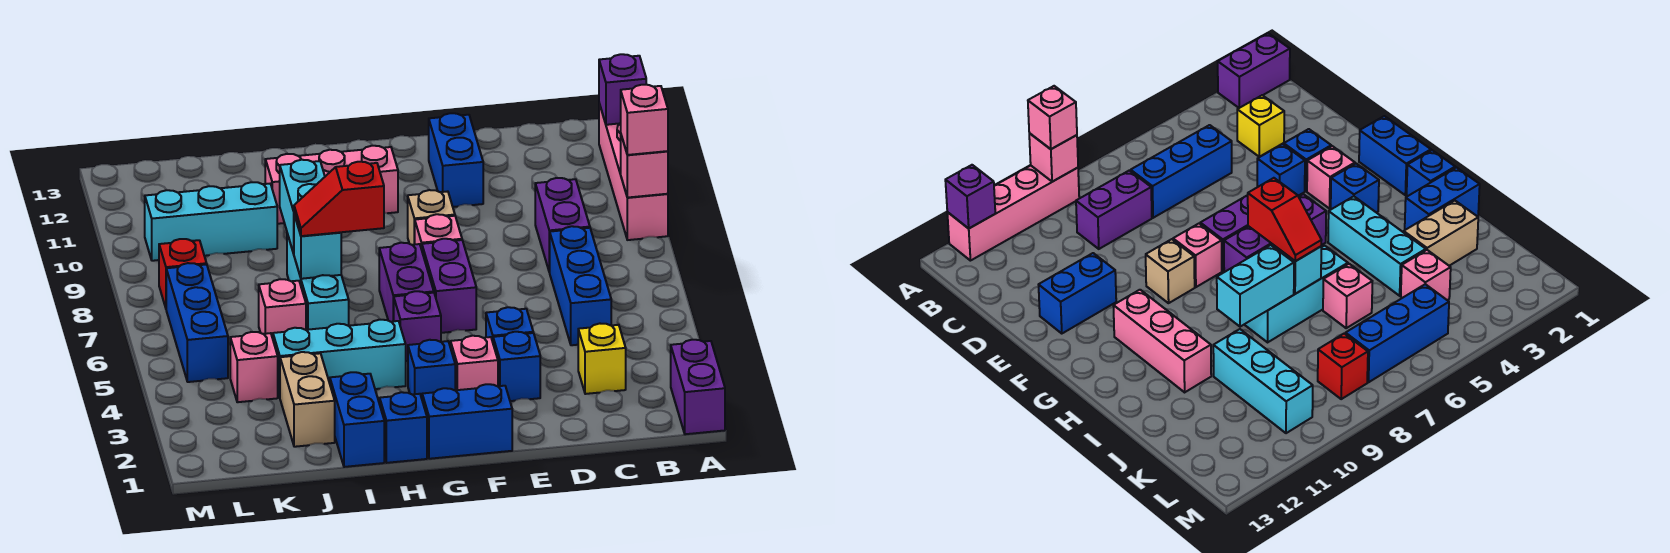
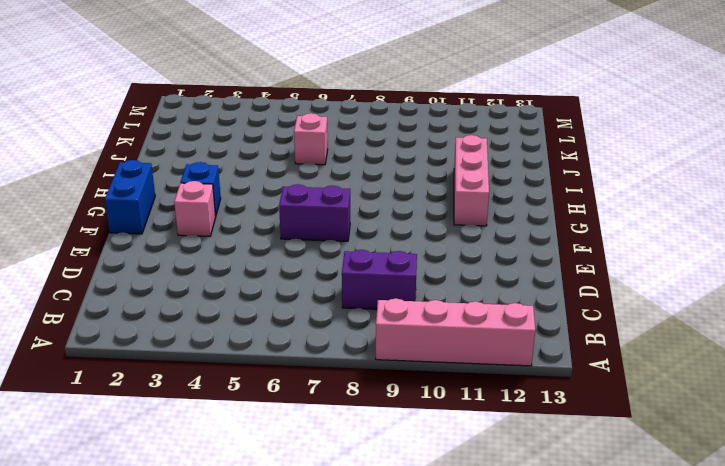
none -> purple brick A1:A2 level 1
none -> yellow brick C3 level 1
none -> blue brick C5:C7 level 1
none -> blue brick E3 level 1

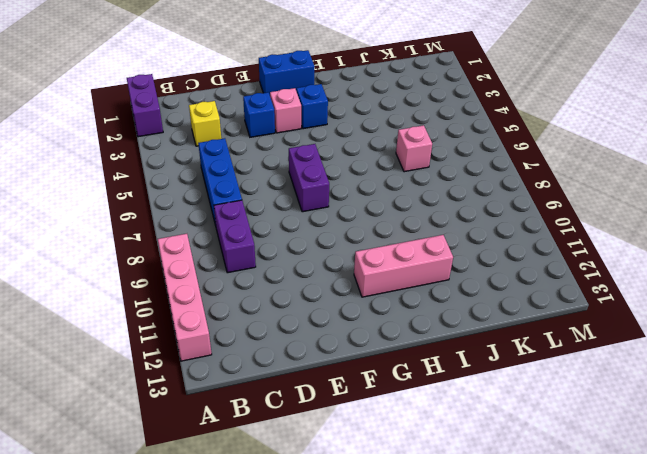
none -> blue brick E4 level 1
none -> blue brick E11:E12 level 1
none -> pink brick F8 level 1
none -> tan brick F9 level 1

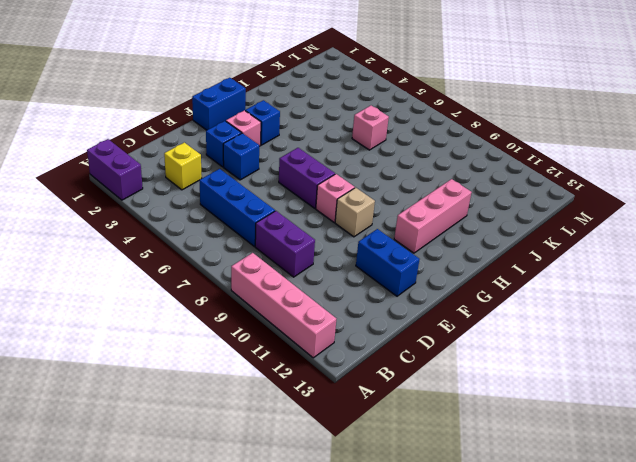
none -> purple brick G5 level 1
none -> purple brick G6:G7 level 1
none -> blue brick H1 level 1
none -> cyan brick H4:J4 level 1

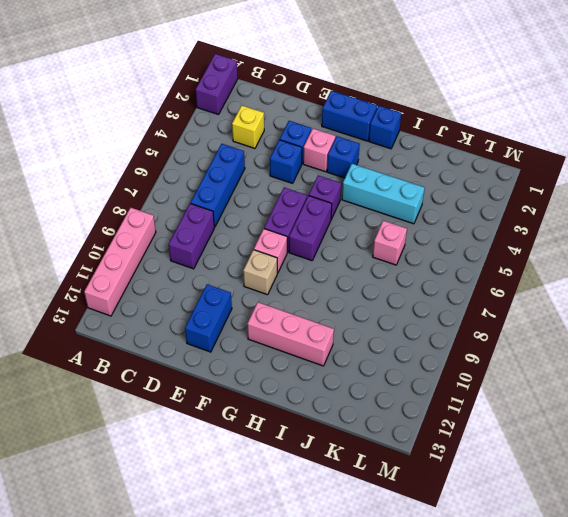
none -> blue brick I1:I2 level 1
none -> cyan brick I6:I8 level 1
none -> tan brick J2:J3 level 1
none -> cyan brick J10:L10 level 1

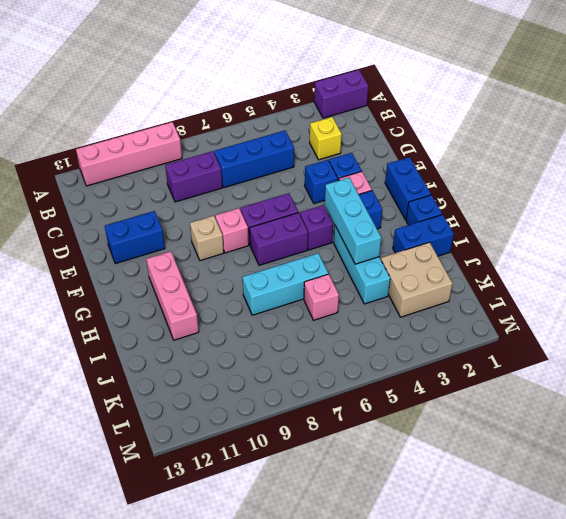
cyan brick G4:I4 level 2 -> cyan brick J10:L10 level 1
tan brick J2:K3 level 1 -> tan brick J2:J3 level 1
none -> pink brick K4 level 1
none -> blue brick L5:L7 level 1
none -> red brick L8 level 1
none -> pink brick A9 level 2

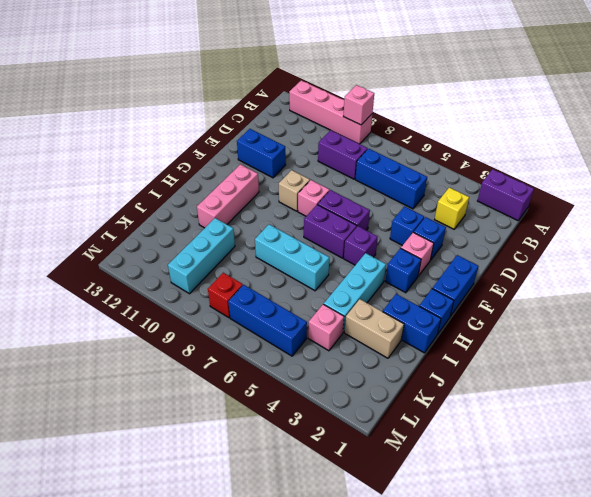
none -> pink brick J6 level 1
none -> purple brick A12 level 2
none -> cyan brick I7 level 2
none -> cyan brick I8:I9 level 2

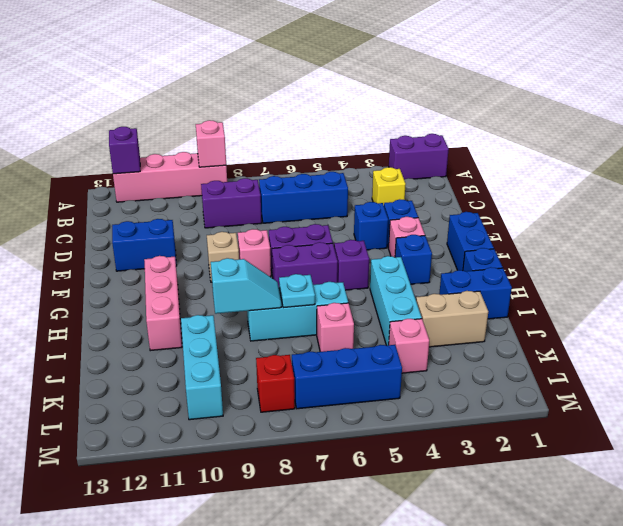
cyan plate I7 level 2 -> cyan brick I7 level 2
cyan slope I8:I9 level 2 top 9 -> cyan brick I8:I9 level 2
none -> pink brick A9 level 3
none -> red slope H7:I7 level 3 top H

